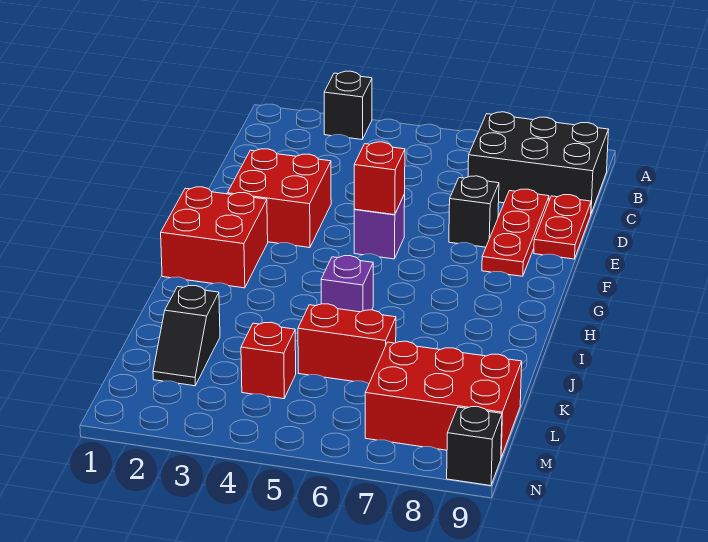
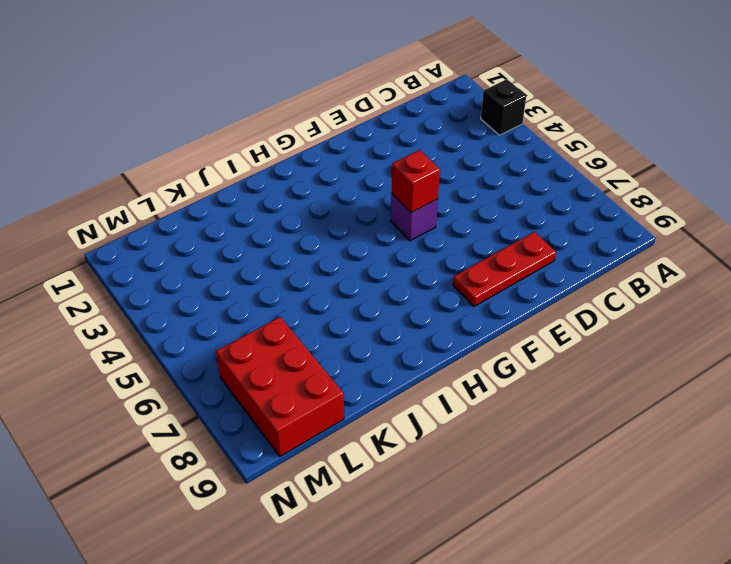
none -> black brick B7:C9 level 1
none -> red plate D9:E9 level 1
none -> red brick E2:F3 level 1

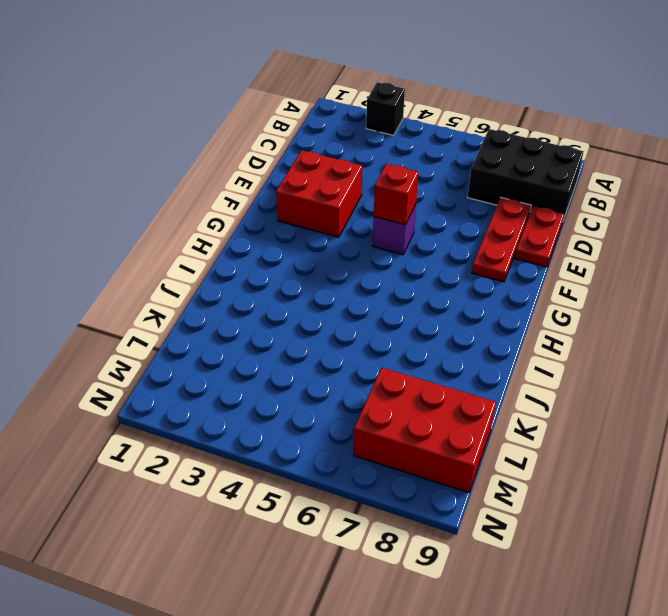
none -> black brick E7 level 1
none -> red brick G1:H2 level 1
none -> purple brick I5 level 1

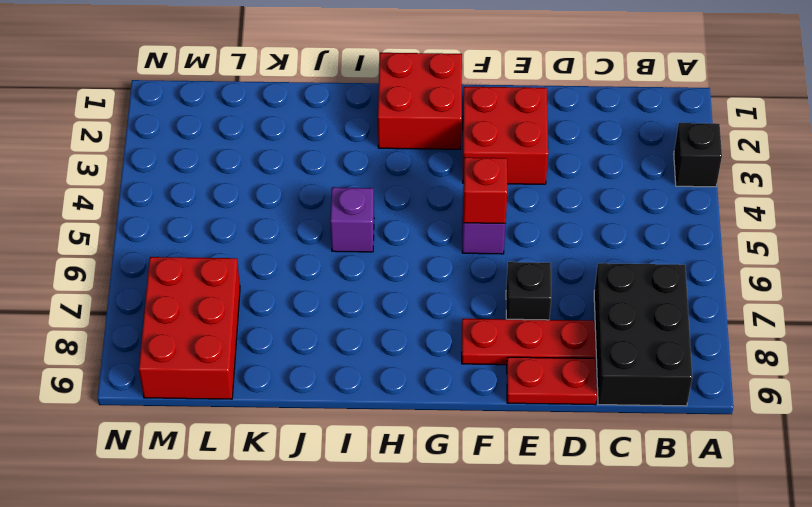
none -> black slope K2:L2 level 1 top K
none -> red brick K5:K6 level 1
none -> red brick L4 level 1

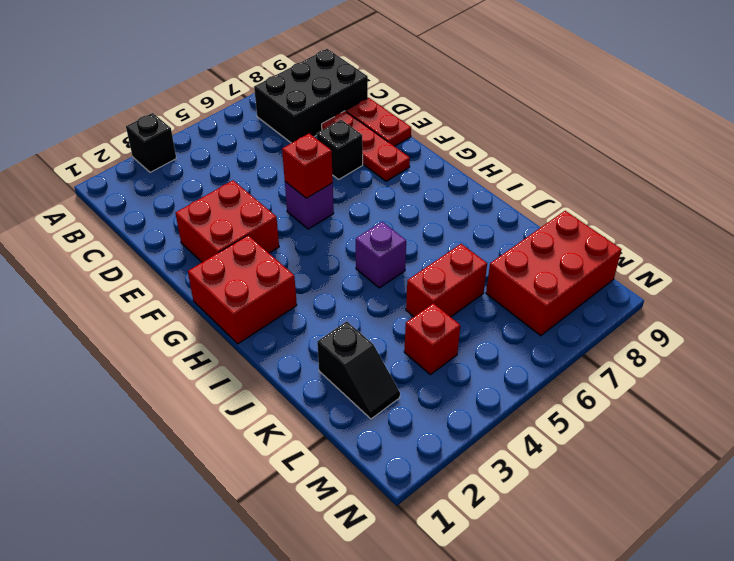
none -> black brick N9 level 1

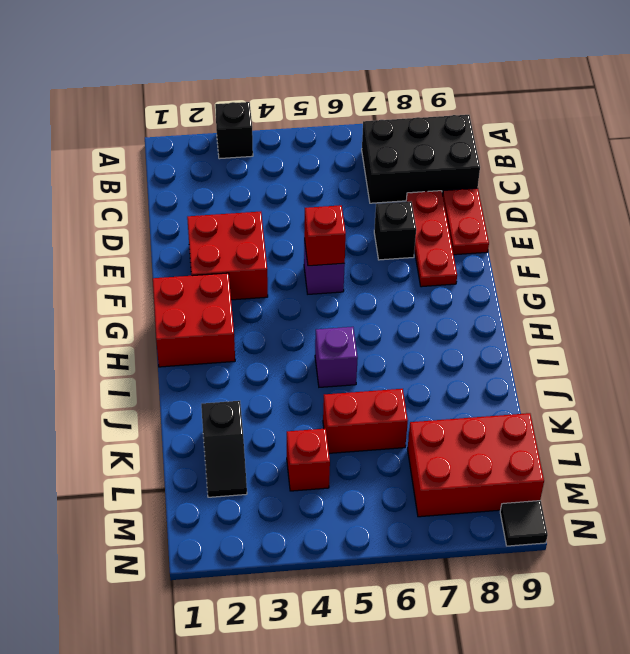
black tile N9 level 1 -> black brick N9 level 1

